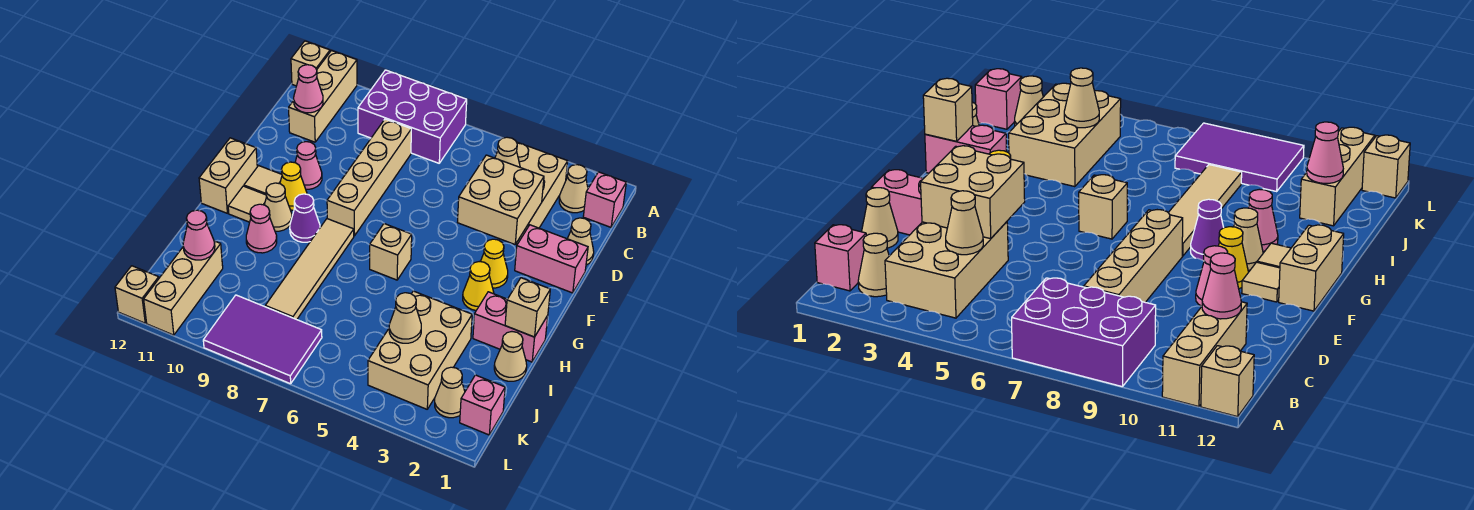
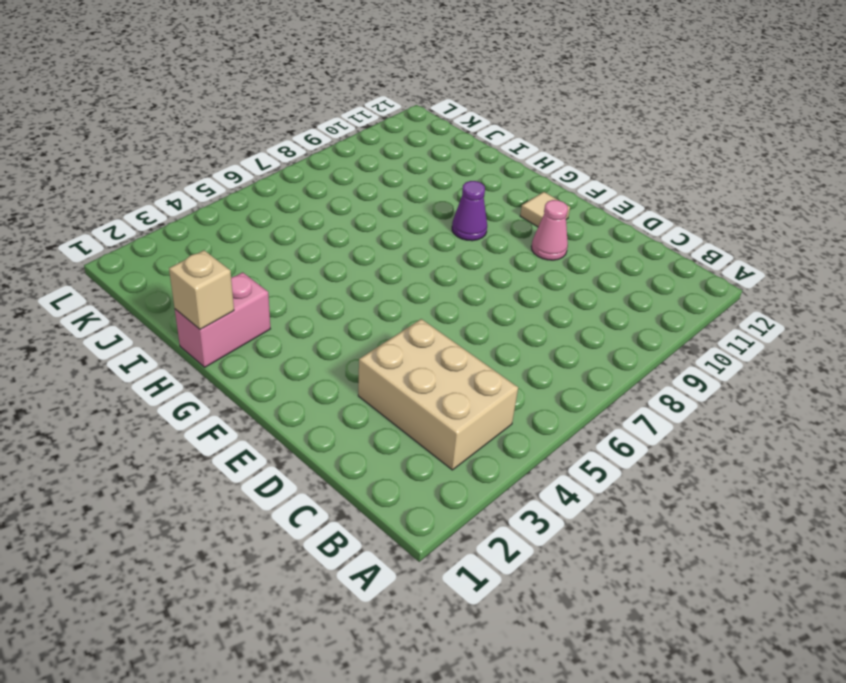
none -> purple brick A7:B9 level 1
none -> tan brick A11:C11 level 1
none -> tan brick A12 level 1
none -> pink brick B1 level 1

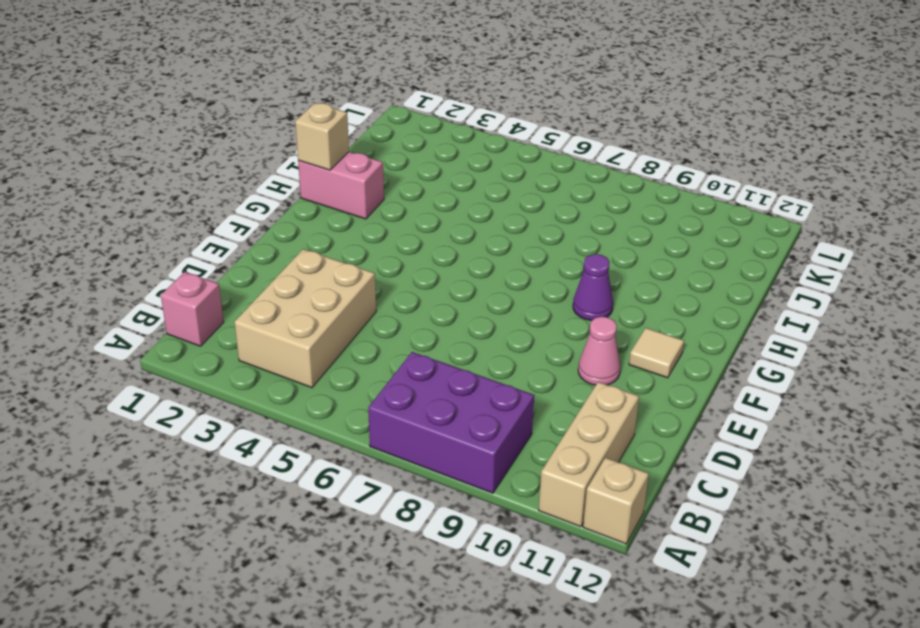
none -> tan cone B2 level 1
none -> tan brick C8:F8 level 1
none -> tan cone D1 level 1
none -> pink brick E1:E2 level 1

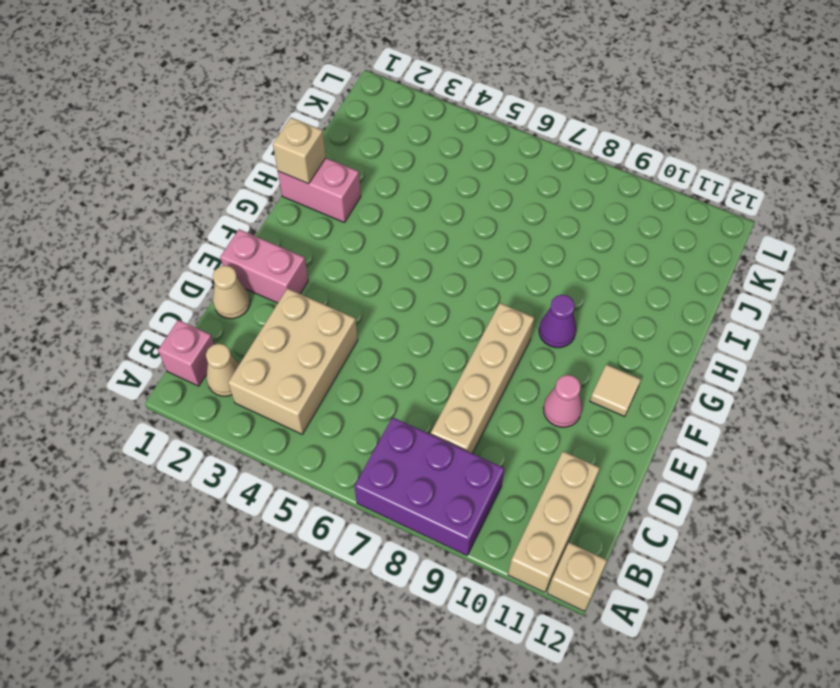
none -> yellow cone F3 level 1
none -> yellow cone F10 level 1
none -> tan brick F12:G12 level 1
none -> yellow cone G3 level 1

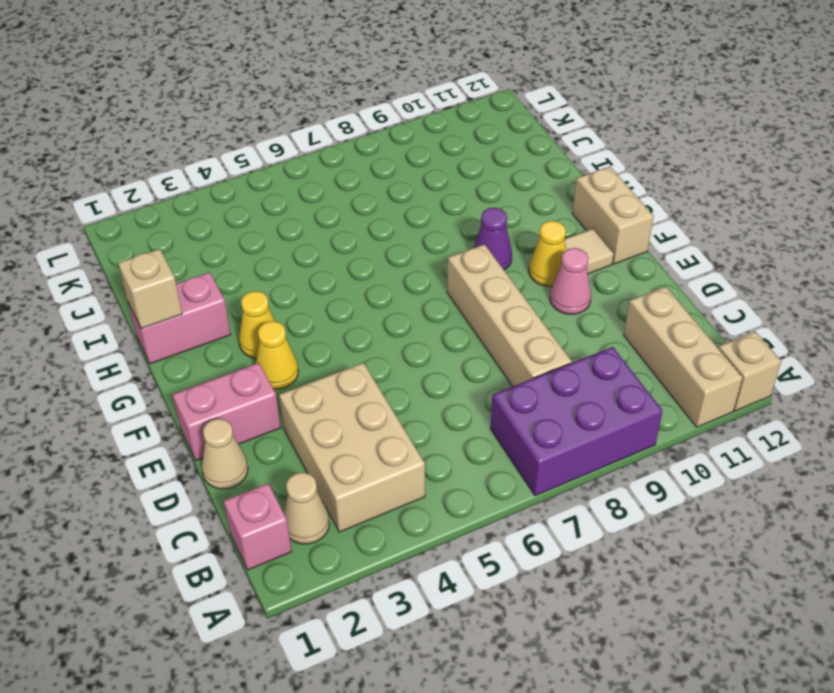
none -> tan brick G6 level 1
none -> tan tile G8:J8 level 1
none -> tan cone G10 level 1
none -> tan tile G11 level 1

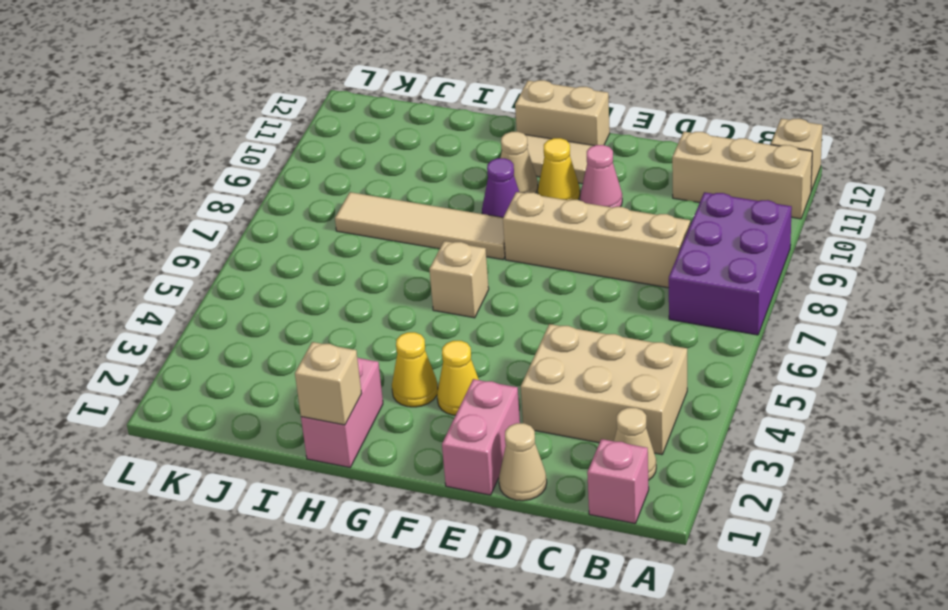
none -> pink cone H10 level 1
none -> tan cone I1 level 1
none -> tan brick I3:K4 level 1
none -> tan brick J11:L11 level 1

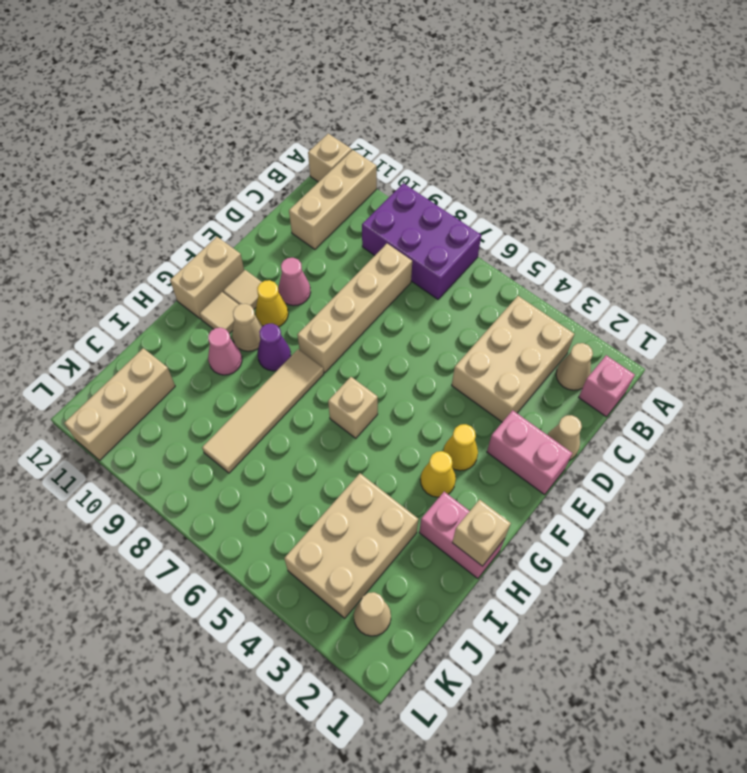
none -> tan cone I1 level 1
none -> pink brick K1 level 1
none -> purple tile K7:L9 level 1
none -> tan brick L12 level 1

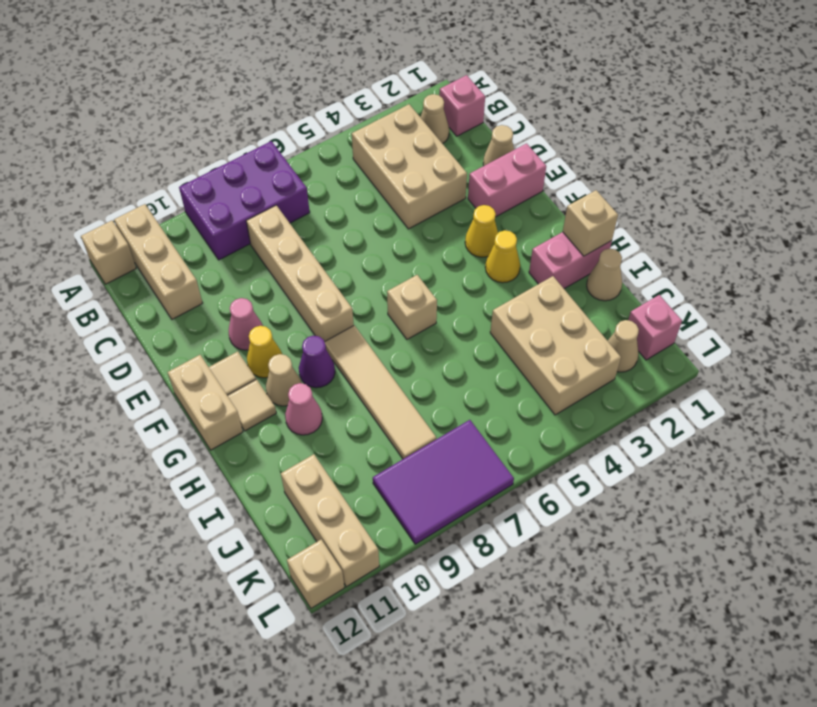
none -> tan cone C4 level 2
none -> pink cone C11 level 2
none -> tan brick D3:E4 level 2
none -> tan cone J4 level 2

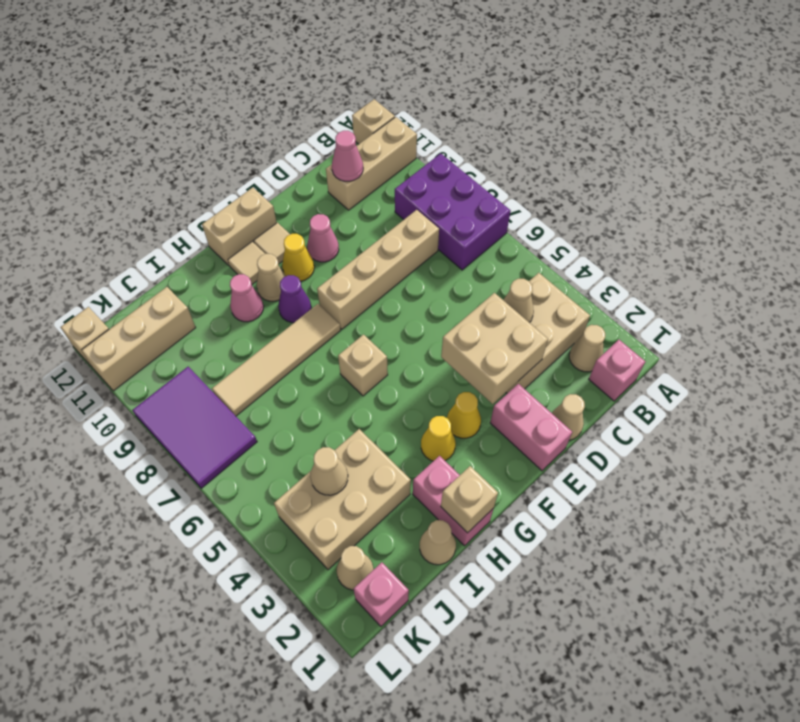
none -> pink cone J11 level 2

